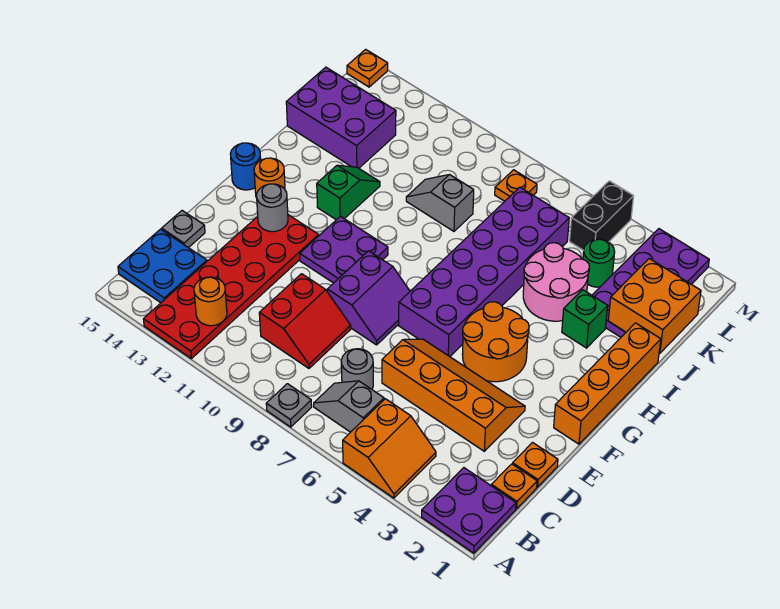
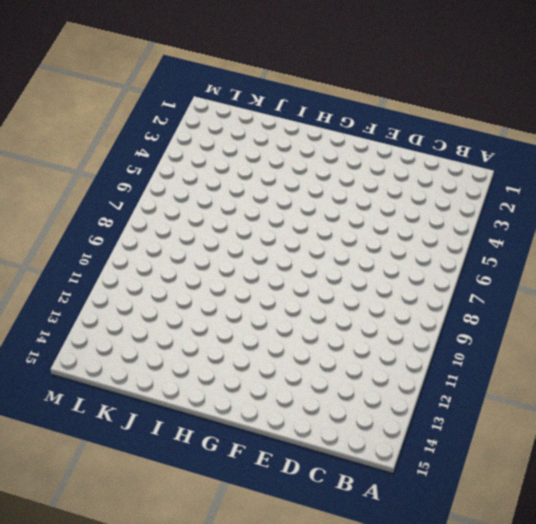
none -> purple plate A1:B2 level 1
none -> orange slope A4:B5 level 1 top 5
none -> grey plate A8 level 1
none -> red plate A12:F13 level 1

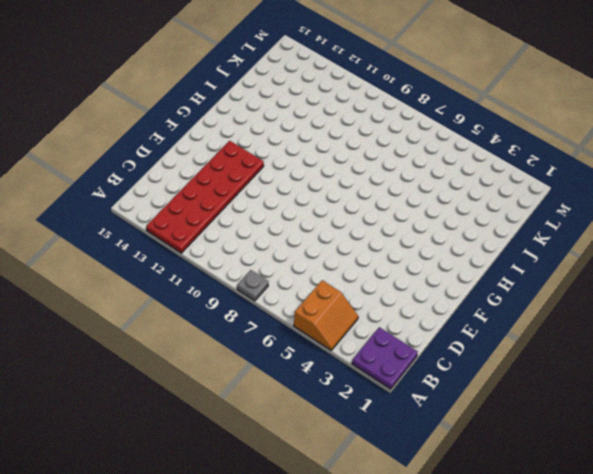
none -> grey slope B6:B7 level 1 top 6
none -> blue plate B14:C15 level 1
none -> orange plate C1 level 1
none -> grey round brick C7 level 1

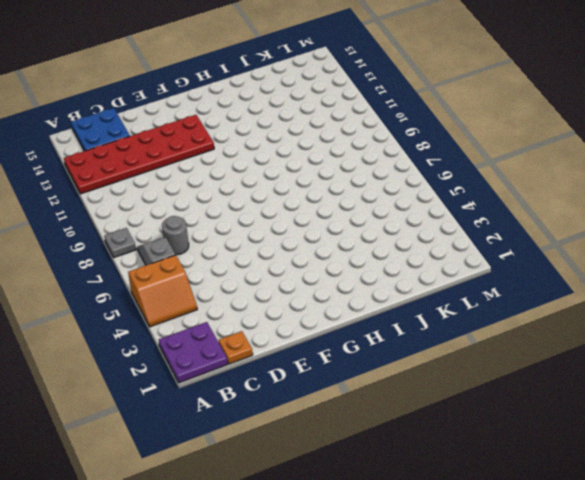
none -> red slope C9:D10 level 1 top 10
none -> orange plate D1 level 1
none -> orange slope D3:E6 level 1 top D
none -> grey plate D15 level 1

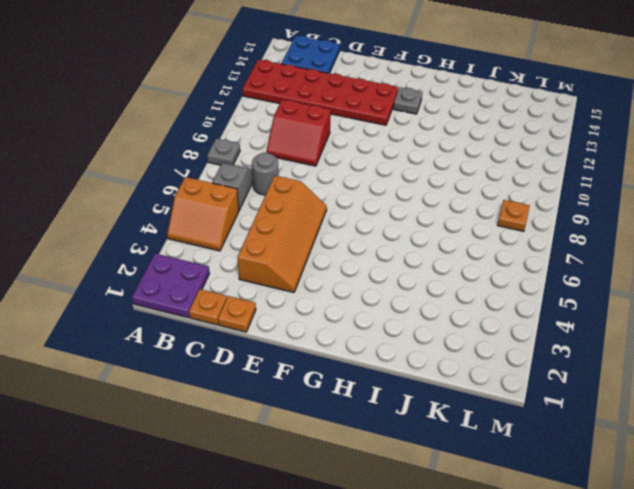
grey plate G13 level 1 -> grey plate D15 level 1
none -> purple slope E8:F9 level 1 top 9
none -> orange brick F1:I1 level 1
none -> orange round brick F4:G5 level 1
none -> purple brick F6:K7 level 1

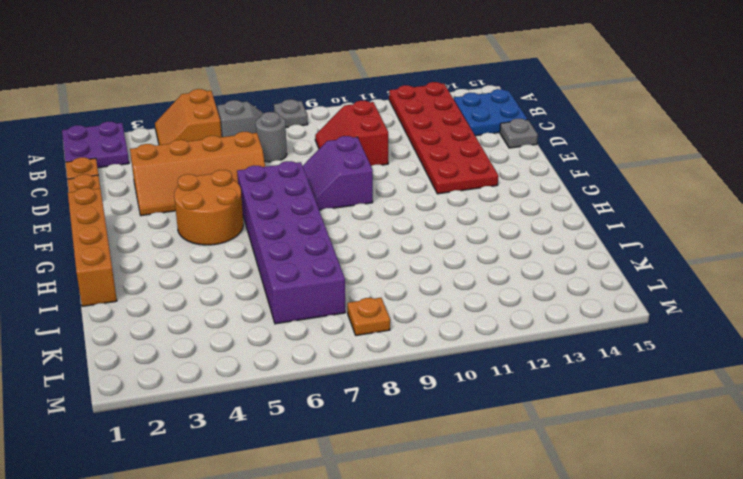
none -> purple plate F10:G11 level 1
none -> orange round brick G14 level 1
none -> blue round brick G15 level 1
none -> green slope H12:I12 level 1 top H

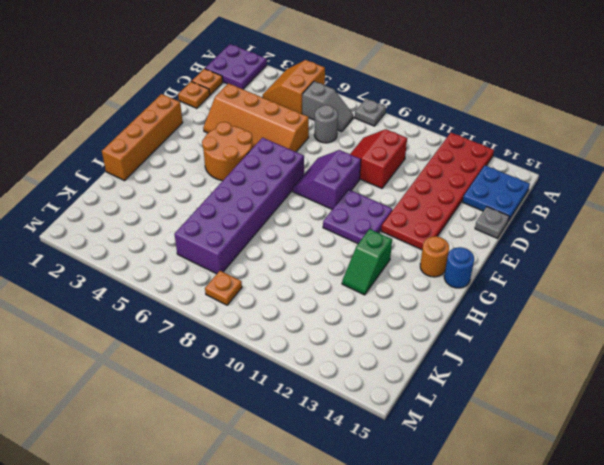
none -> green brick I3 level 1
none -> pink round brick I4:J5 level 1
none -> purple plate J2:M3 level 1
none -> grey slope J9:J10 level 1 top 9

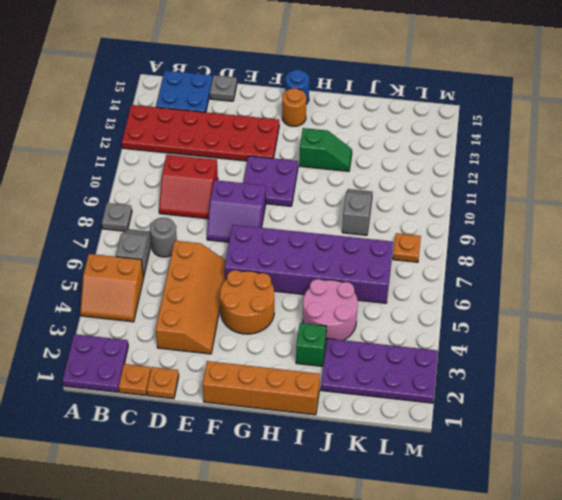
none -> purple brick J13:K15 level 1
none -> green round brick K4 level 1
none -> black brick L5:M5 level 1
none -> orange plate M15 level 1

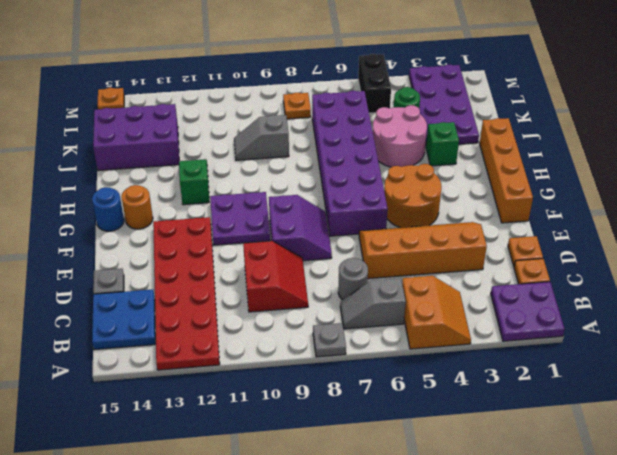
none -> orange round brick B12 level 2
none -> grey round brick F13 level 2
none -> orange brick J1:K2 level 2

